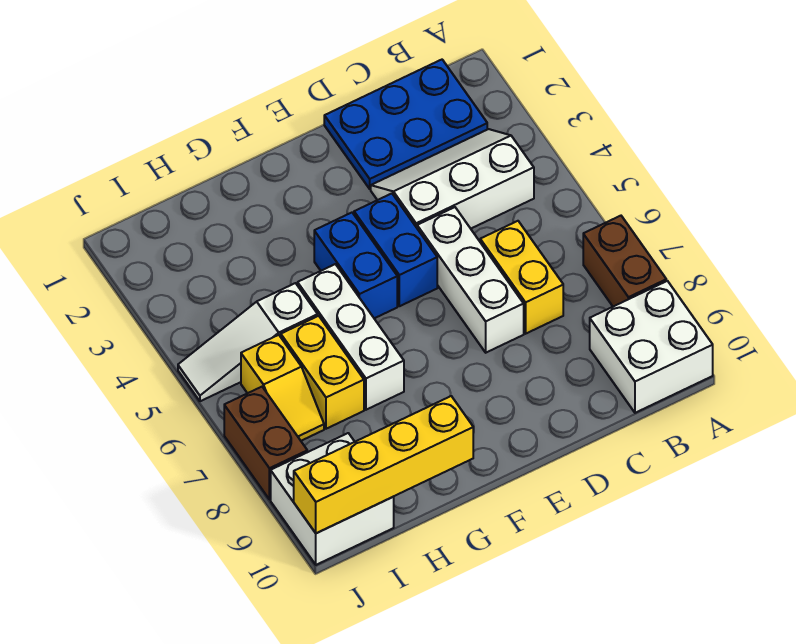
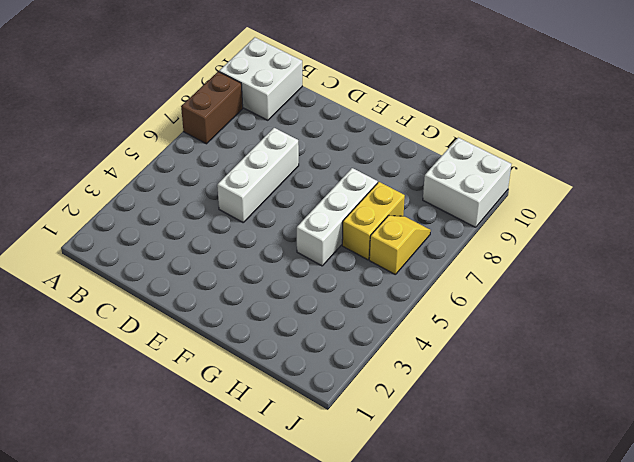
none -> blue plate B1:D2 level 1
none -> white slope B3:D4 level 1 top 4
none -> yellow brick C6:C7 level 1

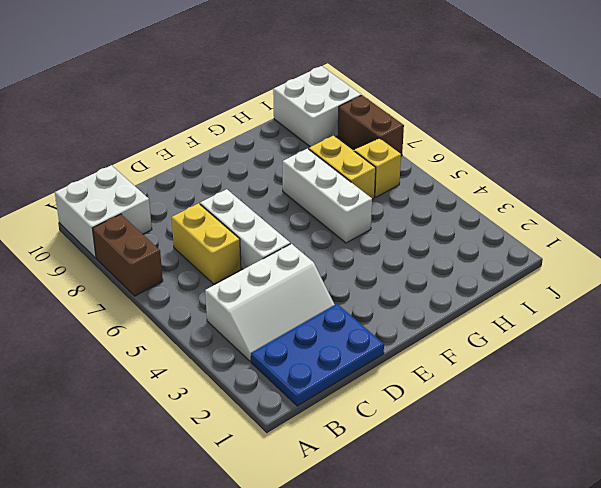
none -> blue brick E4:E5 level 1
none -> blue brick F4:F5 level 1
none -> white slope H5:J5 level 1 top H

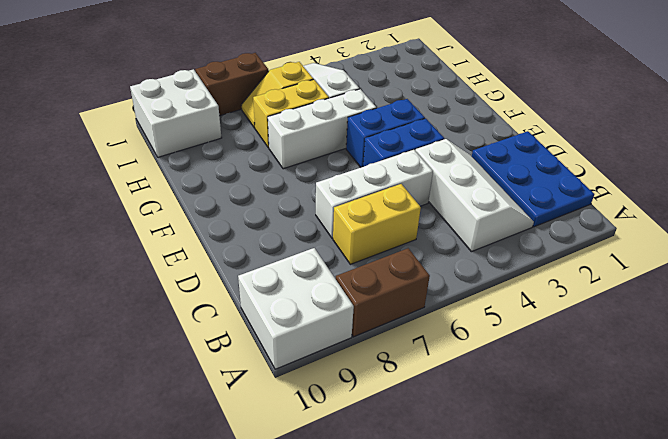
none -> yellow brick G10:J10 level 2

